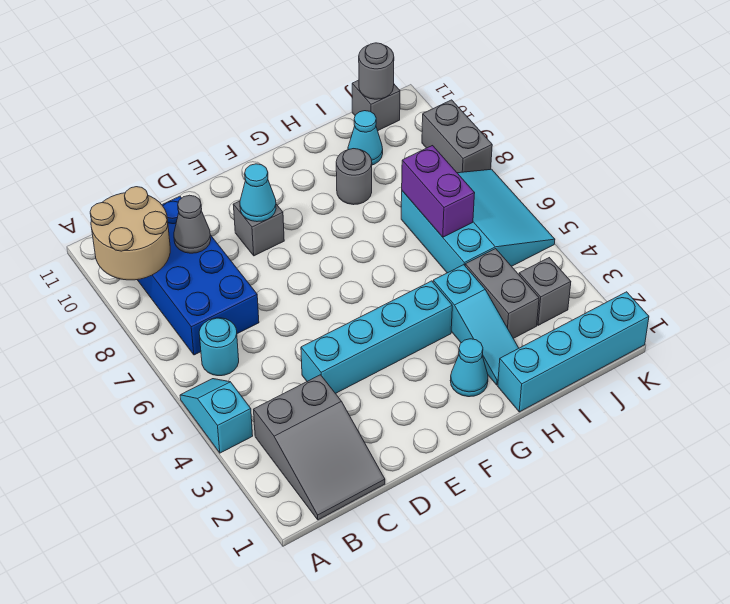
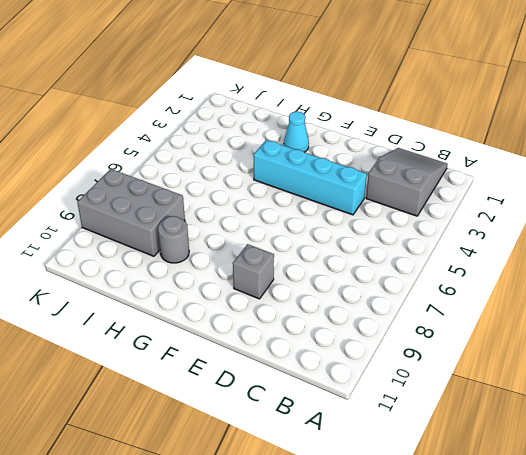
grey brick I8:K9 level 1 -> grey brick K8:K9 level 1
none -> cyan slope A4:A5 level 1 top 4
none -> cyan round brick B6 level 1
none -> blue brick B7:C10 level 1

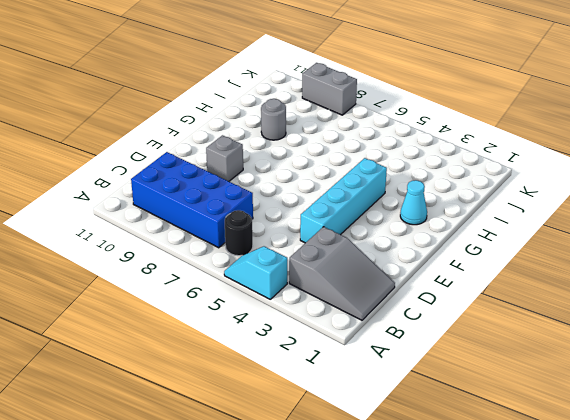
black round brick B6 level 1 -> cyan round brick B6 level 1
none -> cyan brick H1:K1 level 1
none -> cyan slope H2:H4 level 1 top 4
none -> grey brick I3:I4 level 1

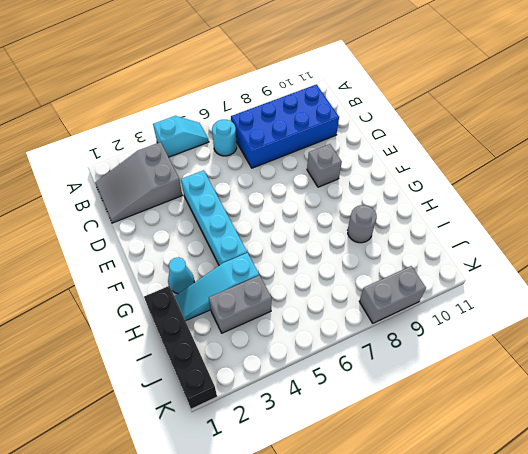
black brick H1:K1 level 1 -> cyan brick H1:K1 level 1
none -> cyan slope I5:K7 level 1 top I
none -> cyan cone I10 level 1
none -> grey brick J3 level 1

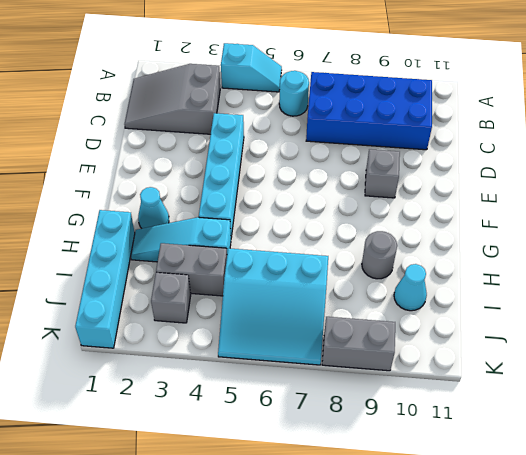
none -> grey brick J11 level 1
none -> tan round brick A9:B10 level 2
none -> grey cone C9 level 2

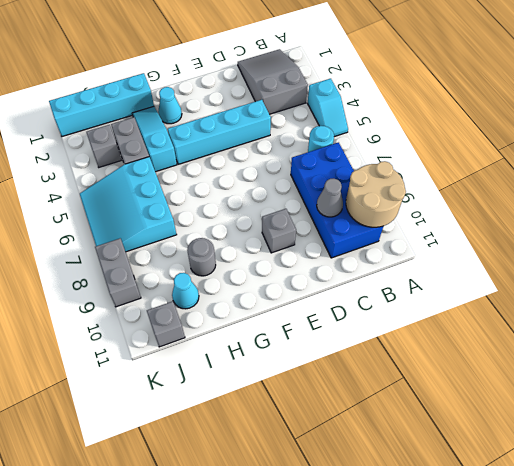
none -> cyan cone E9 level 2
none -> purple brick I6:I7 level 2
none -> grey round brick J11 level 2

